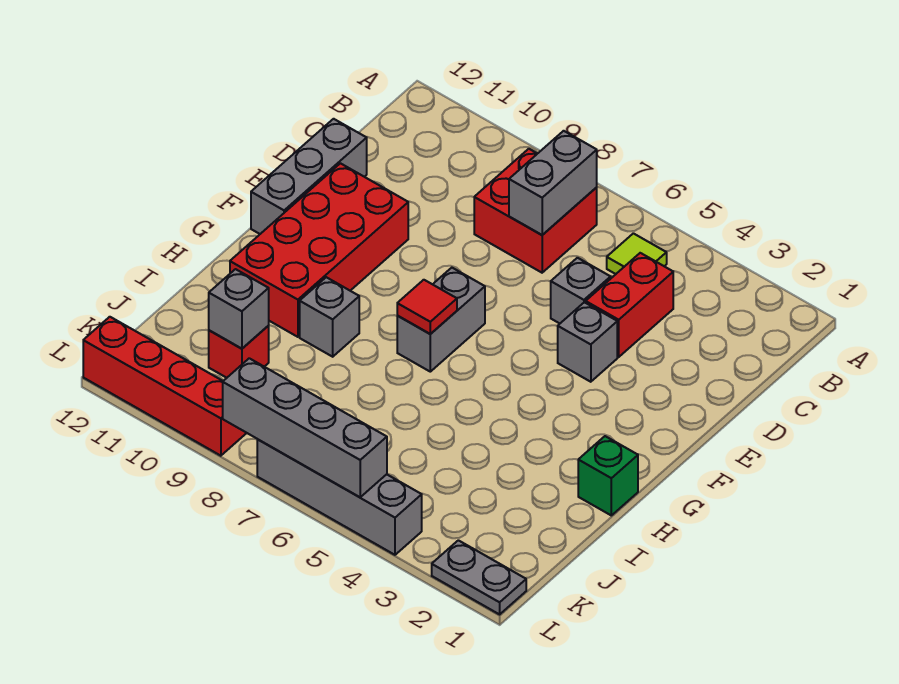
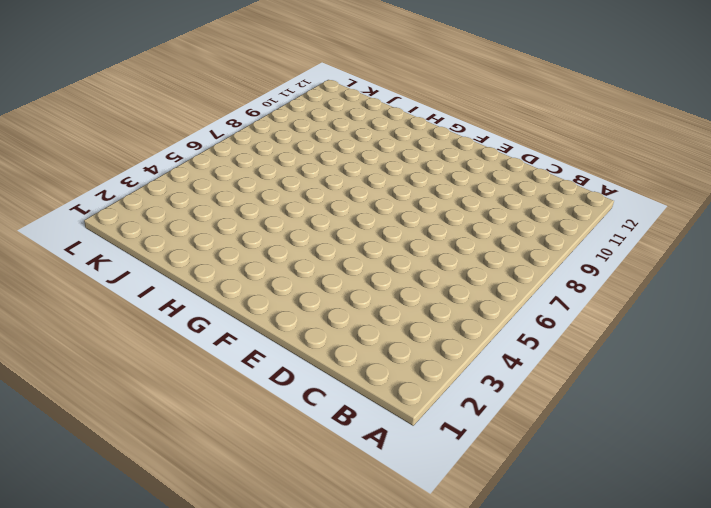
none -> lime tile B5 level 1
none -> red brick B7:C8 level 1
none -> red brick C4:D4 level 1

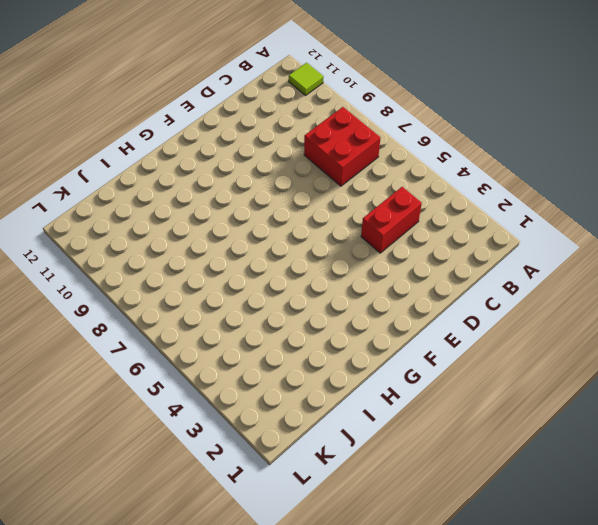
lime tile A11 level 1 -> lime tile B5 level 1
none -> grey brick D5 level 1
none -> grey brick D12:F12 level 1
none -> grey brick E4 level 1

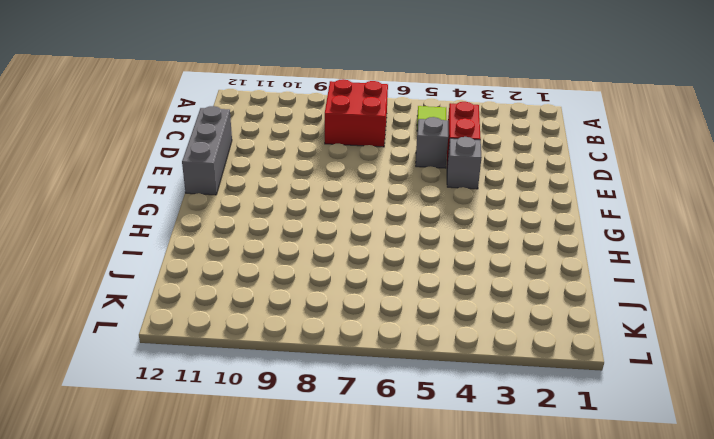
none -> red brick E10:H11 level 1
none -> grey brick F7:G7 level 1
none -> green brick H1 level 1

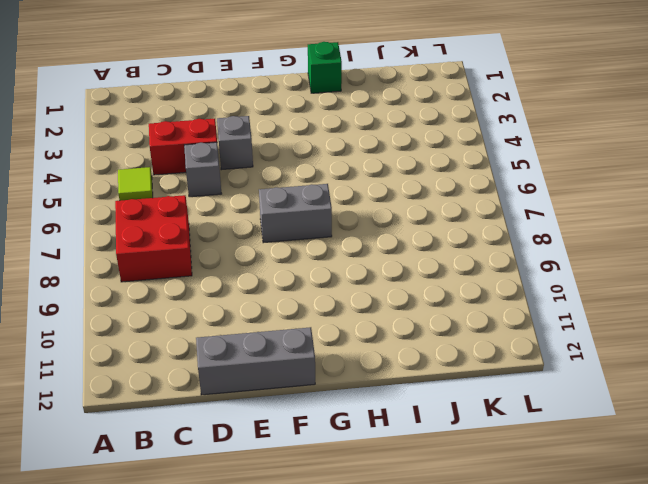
none -> red brick E10:H11 level 1
none -> grey brick H9 level 1
none -> red brick J10 level 1

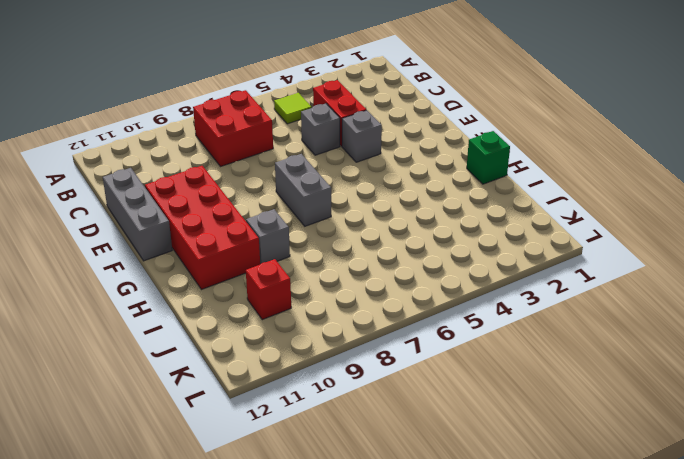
none -> grey plate L1:L2 level 1
none -> grey brick L4:L7 level 1
none -> red brick L9:L12 level 1

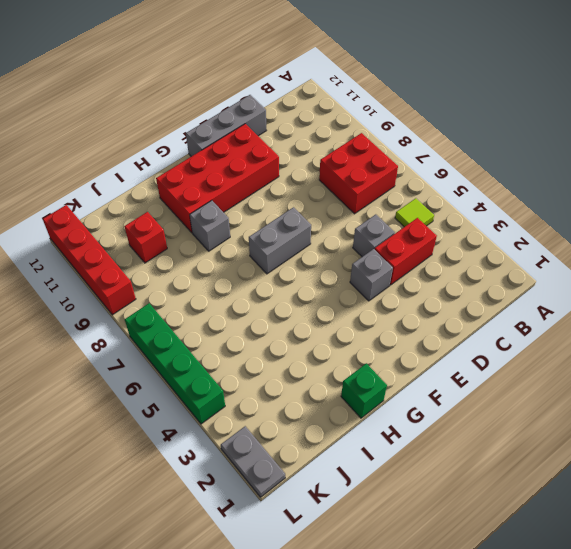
green brick L4:L7 level 1 -> grey brick L4:L7 level 1
none -> grey brick B7:C7 level 2
none -> red tile G7 level 2
none -> grey brick J10 level 2

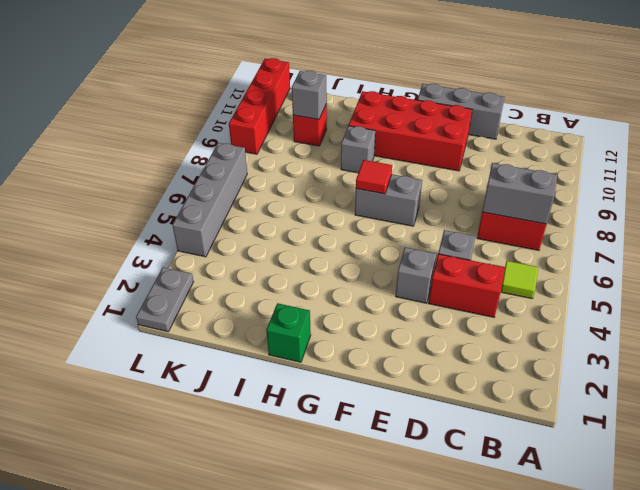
none -> grey brick L5:L8 level 2

